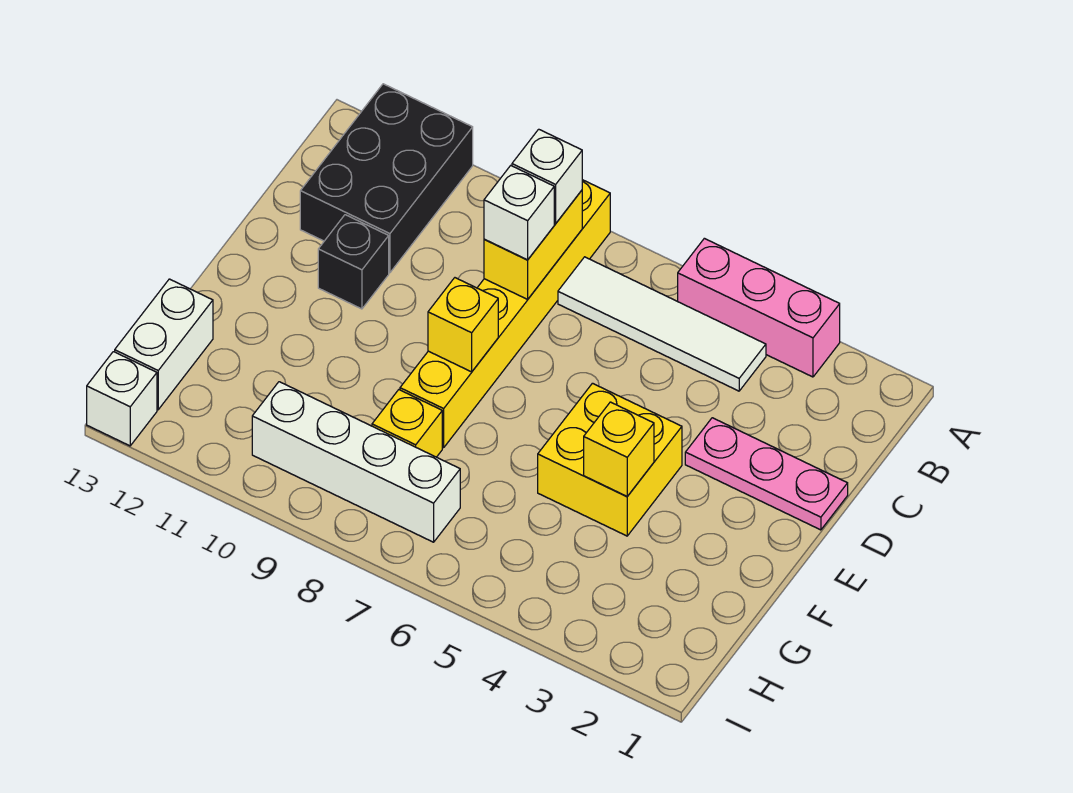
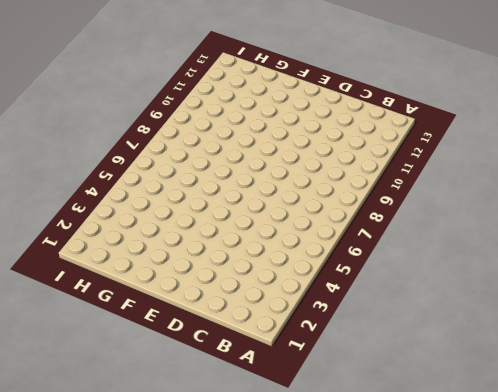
none -> pink brick A3:A5 level 1
none -> yellow brick A8:F8 level 1
none -> black brick A11:C12 level 1

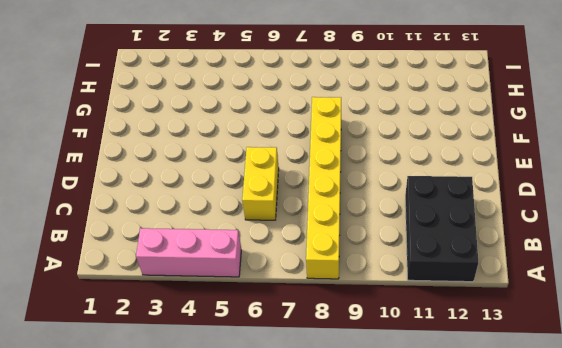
yellow brick C6:D6 level 1 -> yellow brick B8:C8 level 2
none -> white tile B4:B7 level 1
none -> pink plate D1:D3 level 1
none -> black brick D11 level 1

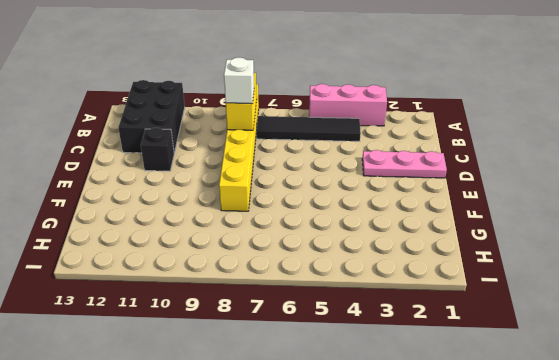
black tile B4:B7 level 1 -> white tile B4:B7 level 1
none -> yellow brick E4:F5 level 1
none -> yellow brick G8 level 1
none -> white brick G13:H13 level 1

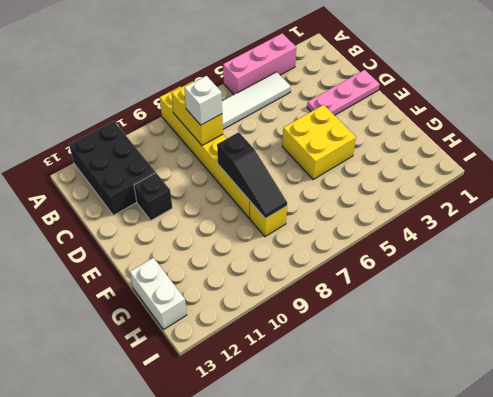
black slope E8:G8 level 2 top E -> yellow brick E8 level 2
none -> white brick H7:H10 level 1
none -> white brick I13 level 1
none -> yellow brick F4 level 2

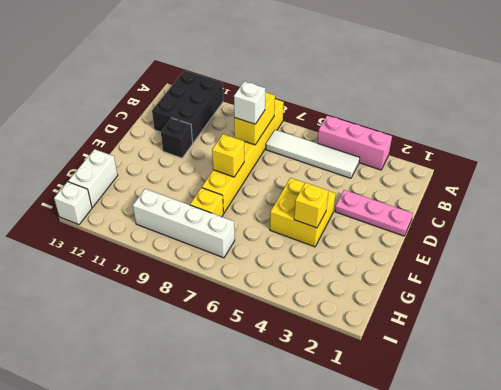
none -> white brick B8 level 3

